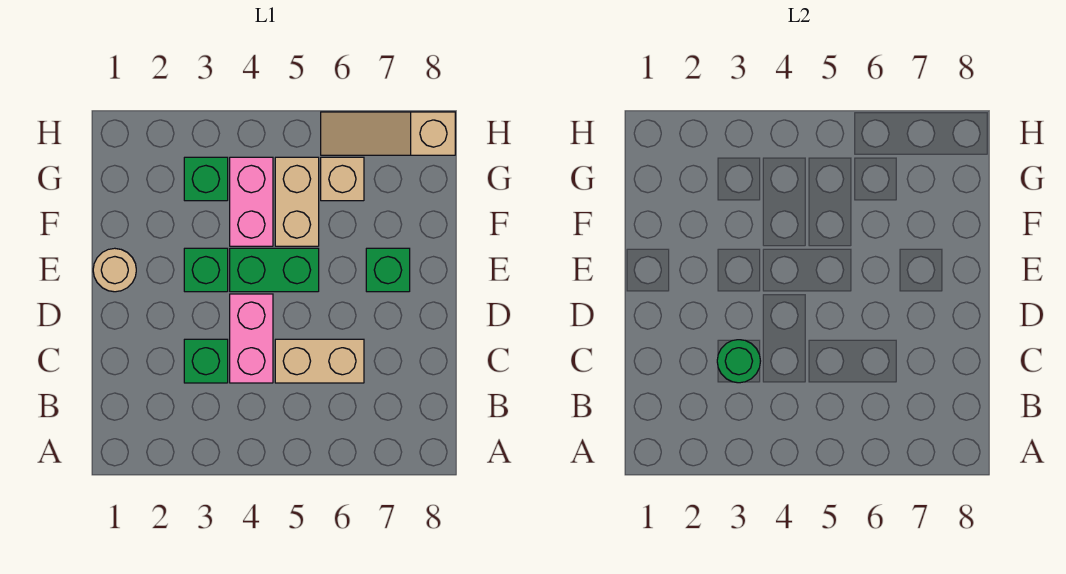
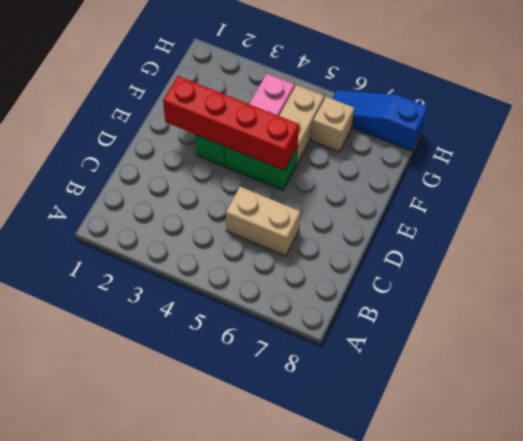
red brick E2:E5 level 2 -> none
blue slope H6:H8 level 1 top 8 -> tan slope H6:H8 level 1 top 8
none -> green brick C3 level 1
none -> pink brick C4:D4 level 1
none -> tan round brick E1 level 1

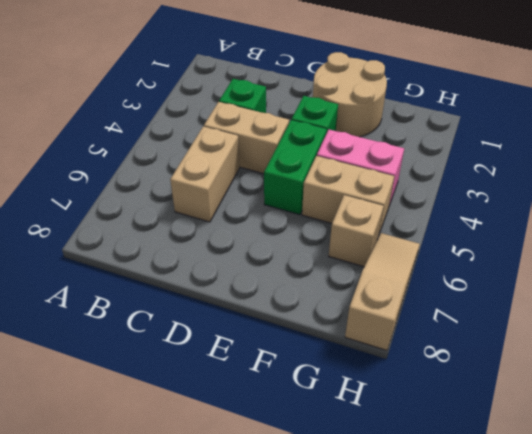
tan brick C4:D4 level 1 -> pink brick C4:D4 level 1
tan round brick E1:F2 level 1 -> tan round brick E1 level 1
none -> green brick E7 level 1
none -> green brick G3 level 1
none -> green round brick C3 level 2

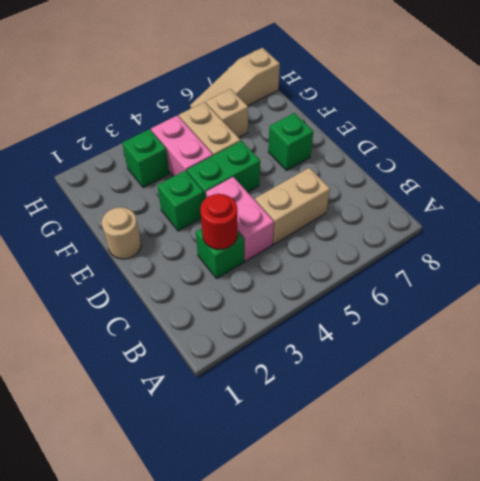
red round brick C3 level 2 -> green round brick C3 level 2

